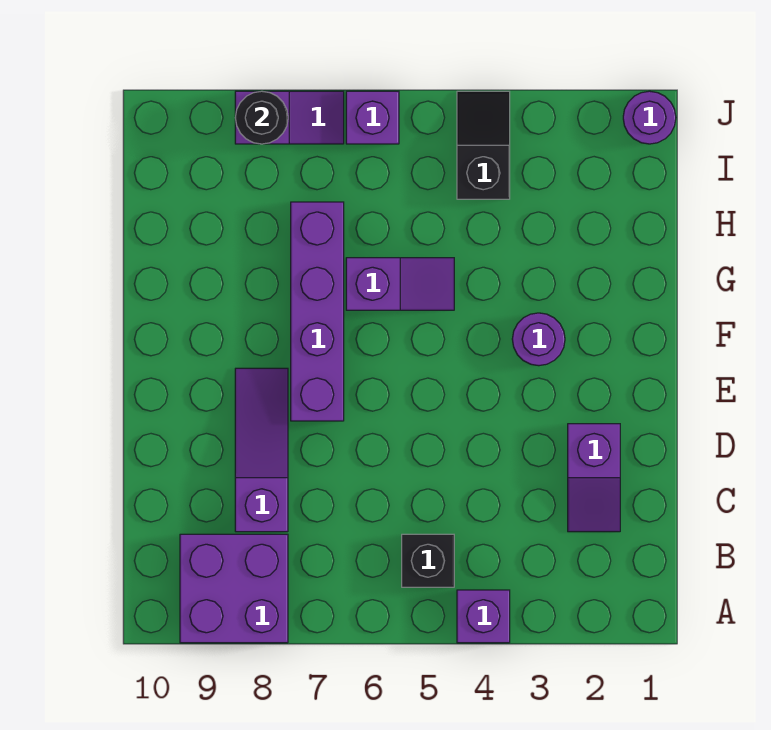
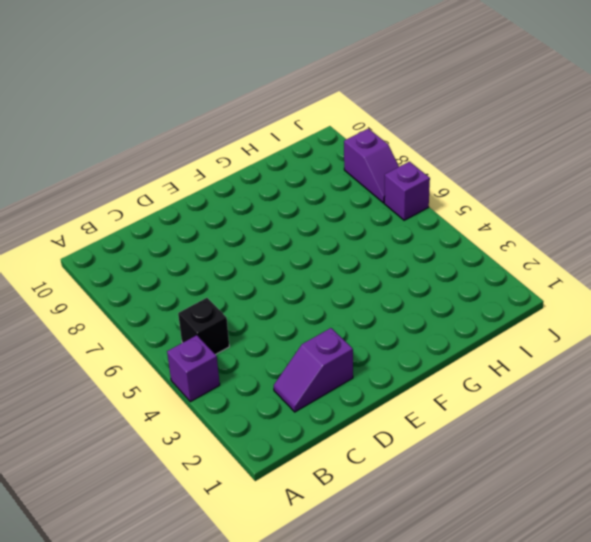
none -> purple brick A8:B9 level 1
none -> purple slope C8:E8 level 1 top C
none -> purple brick E7:H7 level 1

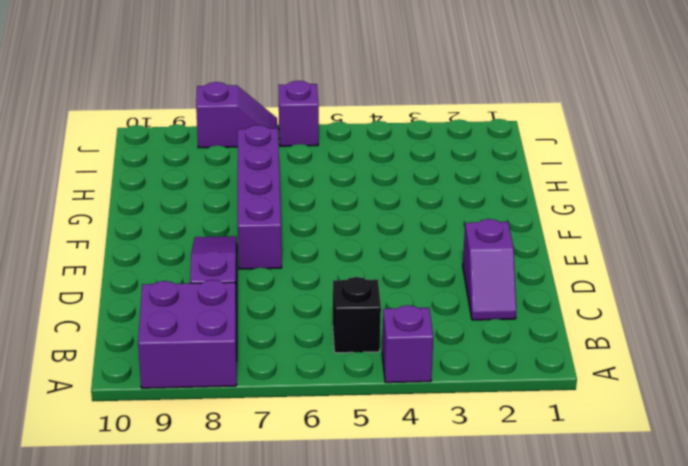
none -> purple round brick F3 level 1
none -> purple slope G5:G6 level 1 top 6
none -> black slope I4:J4 level 1 top I

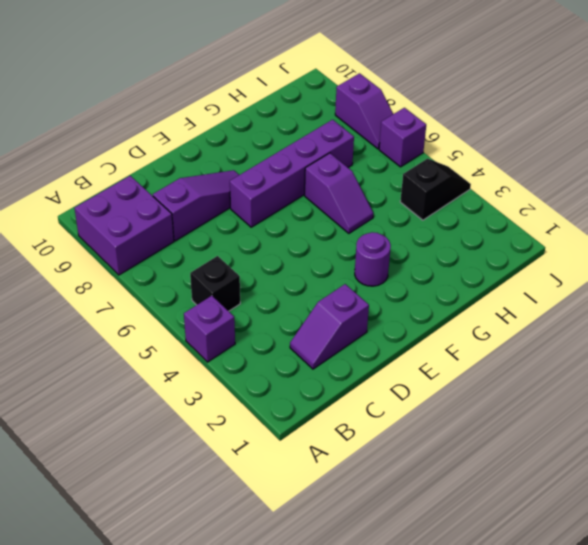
none -> purple round brick J1 level 1
none -> black round brick J8 level 2

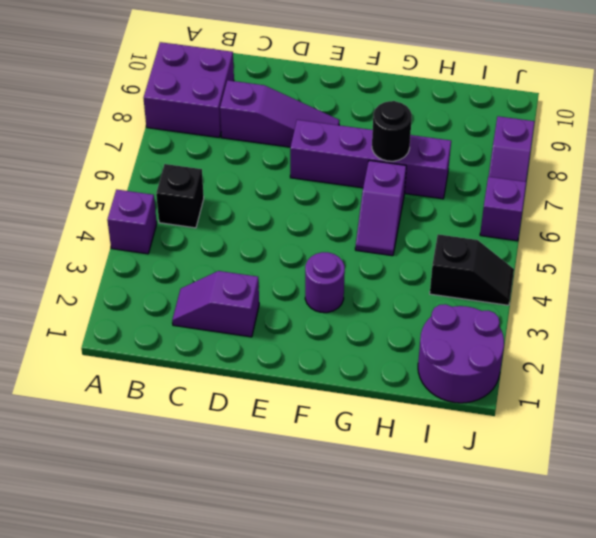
black round brick G7 level 2 -> black round brick J8 level 2
purple round brick I1:J2 level 1 -> purple round brick J1 level 1

